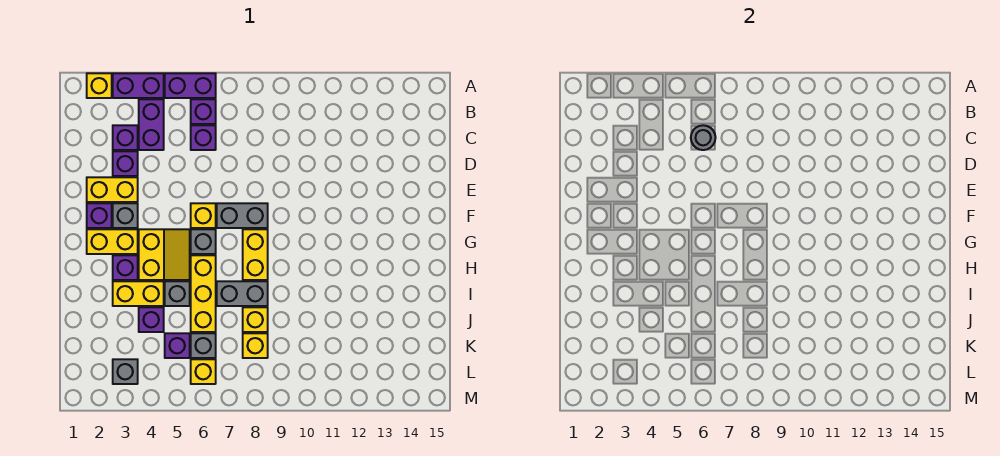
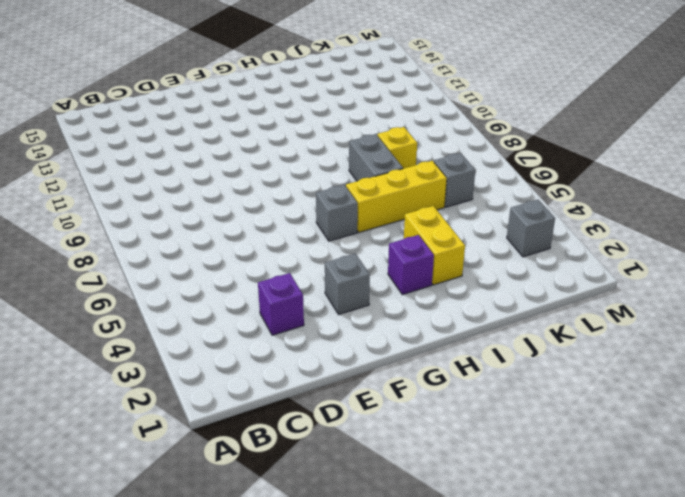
none -> yellow brick A2 level 1
none -> purple brick A3:A4 level 1
none -> purple brick A5:A6 level 1
none -> purple brick B4:C4 level 1

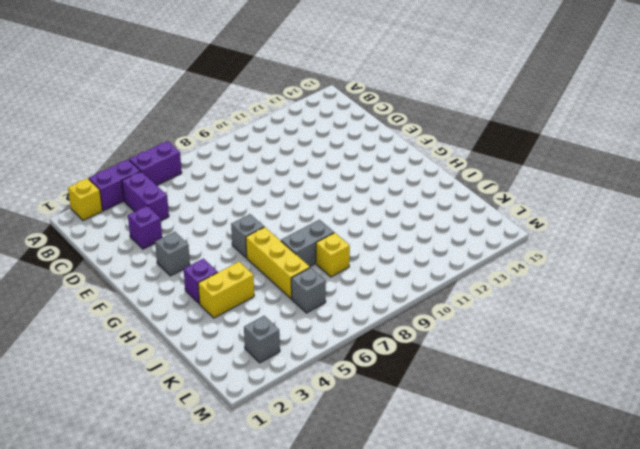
none -> purple brick B6 level 1
none -> purple brick C3 level 1
none -> purple brick C6 level 1
none -> yellow brick E2:E3 level 1

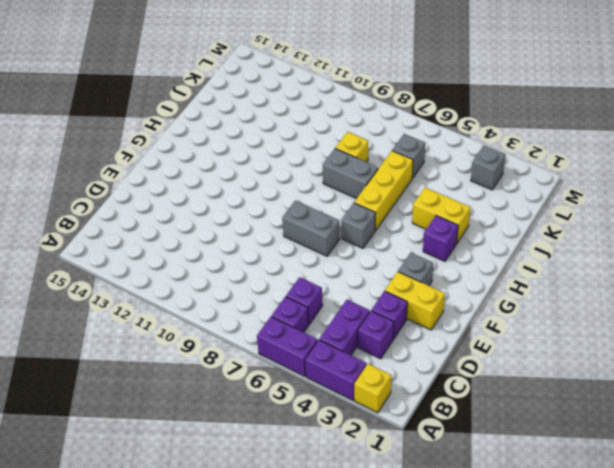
none -> purple brick F2 level 1
none -> yellow brick F6 level 1
none -> yellow brick G2:G3 level 1
none -> yellow slope G4:H5 level 1 top 4

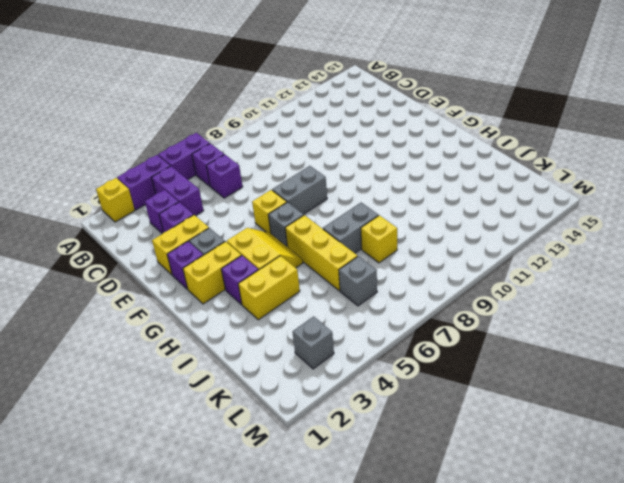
none -> yellow brick G8:H8 level 1
none -> grey brick I5 level 1
none -> purple brick J4 level 1
none -> purple brick K5 level 1

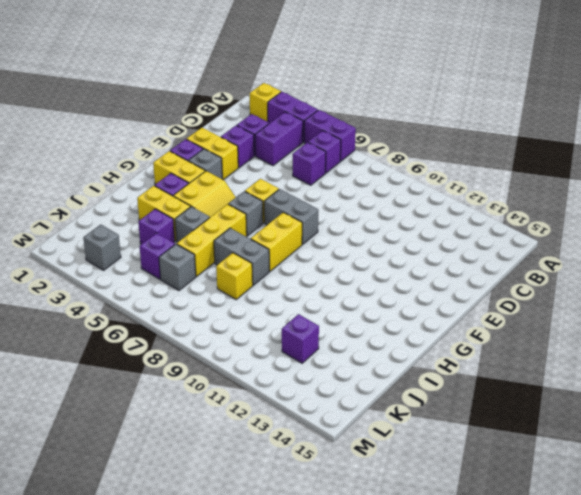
purple brick K12 level 1 -> none
none -> yellow brick K8 level 1
none -> yellow brick L6 level 1
none -> grey round brick C6 level 2

